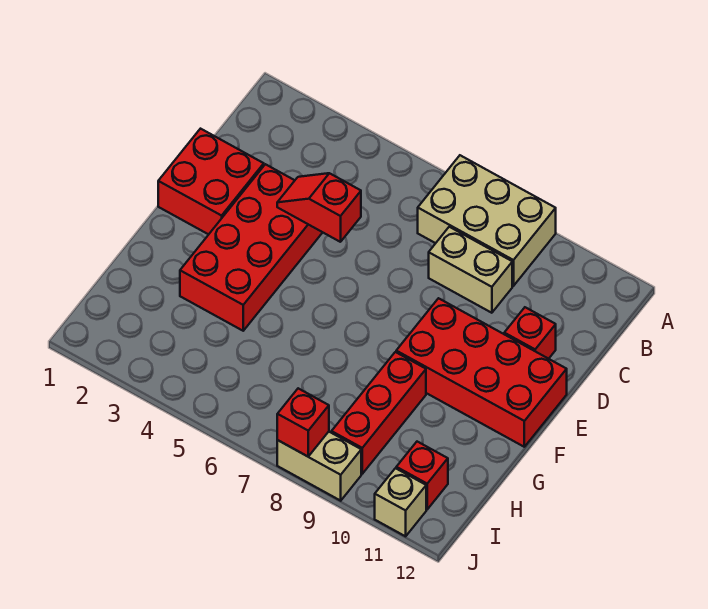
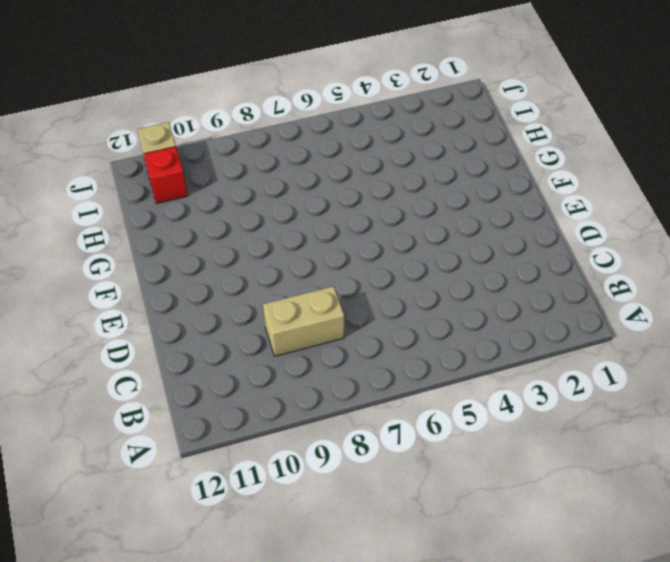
none -> tan brick A7:B9 level 1
none -> red brick D1:E2 level 1
none -> red brick D3:G4 level 1

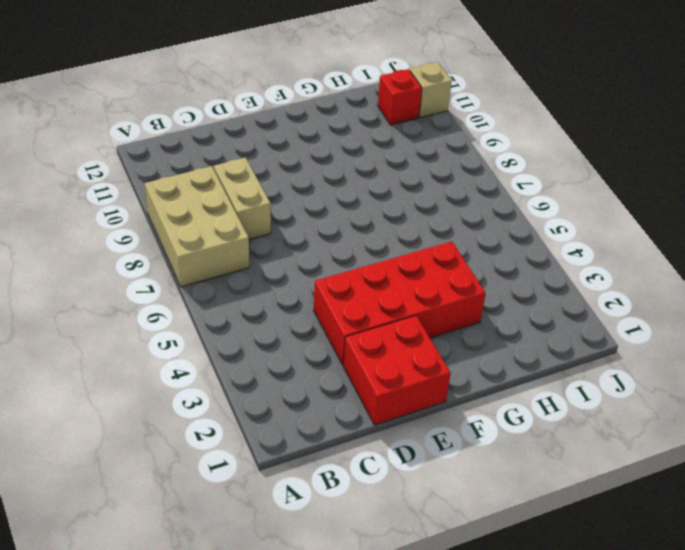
none -> red brick D11 level 1
none -> red brick E9:F12 level 1
none -> red brick G9:I9 level 1

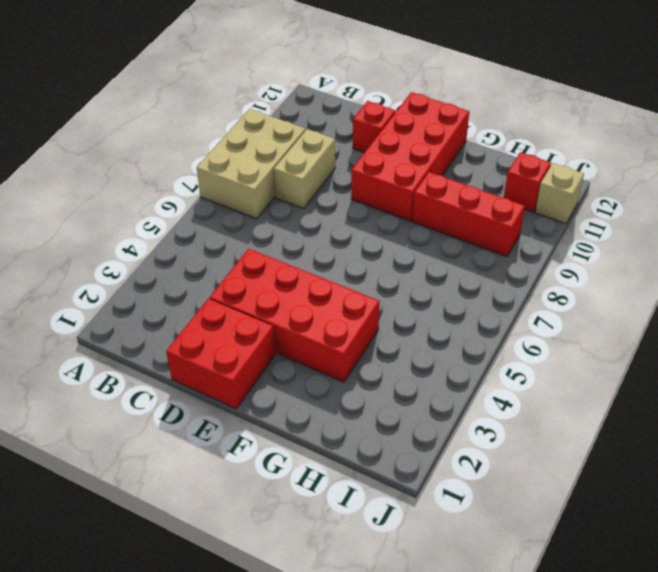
none -> tan brick J8:J9 level 1
none -> red slope D4:D5 level 2 top 5
none -> red brick J8 level 2

